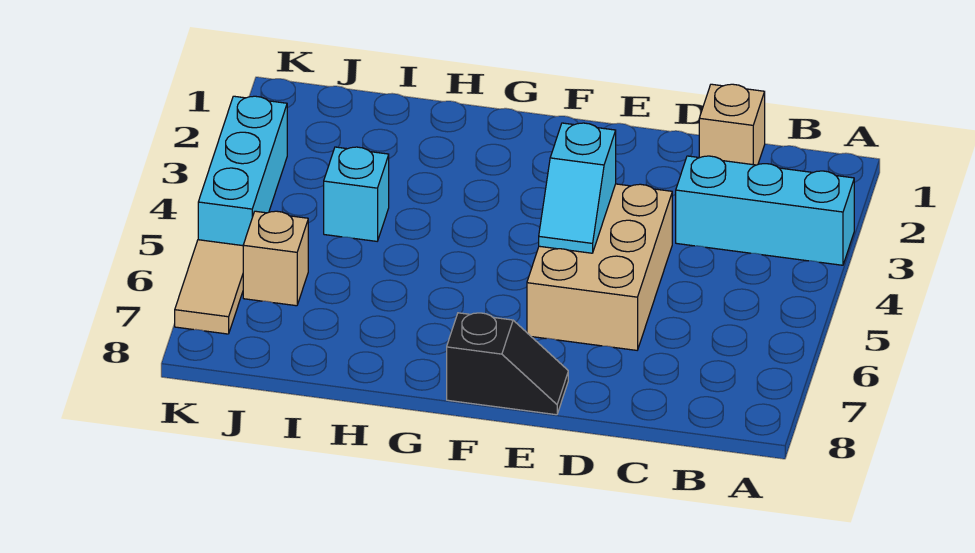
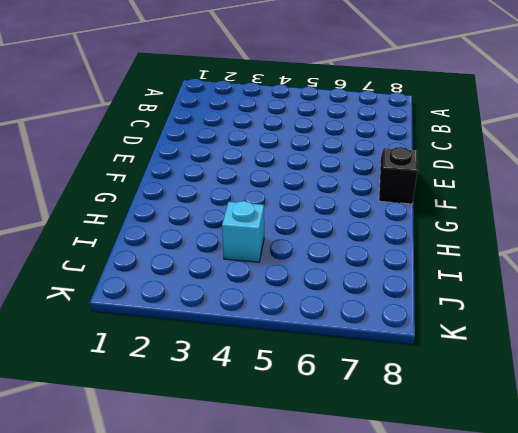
none -> cyan brick A3:C3 level 1
none -> tan brick C1 level 1

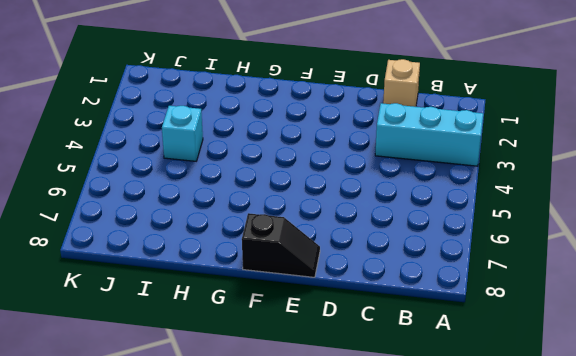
none -> tan brick D4:E6 level 1
none -> tan brick J6 level 1

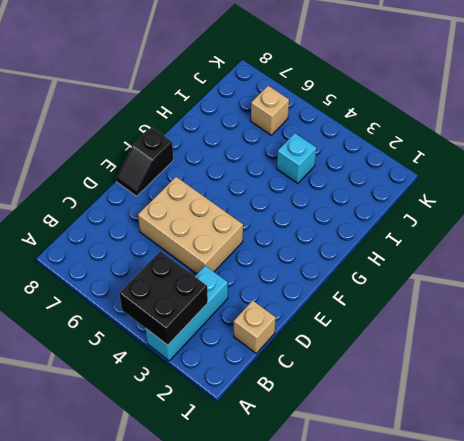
black brick A3:B4 level 2 -> none
none -> cyan brick K3:K5 level 1
none -> tan tile K6:K7 level 1

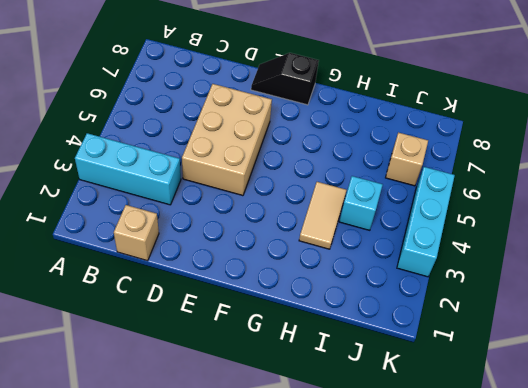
tan tile H3:H4 level 1 -> tan tile K6:K7 level 1
none -> cyan slope E4:E5 level 2 top 4

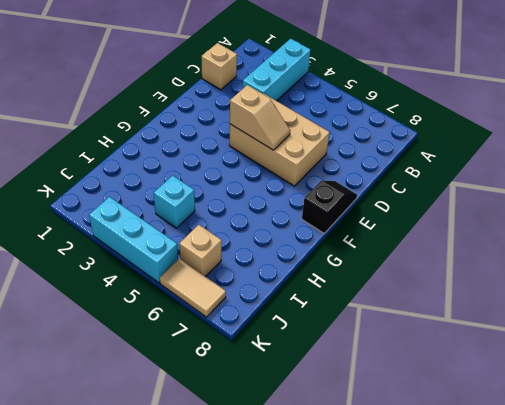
tan slope E4:E5 level 2 top 4 -> cyan slope E4:E5 level 2 top 4

